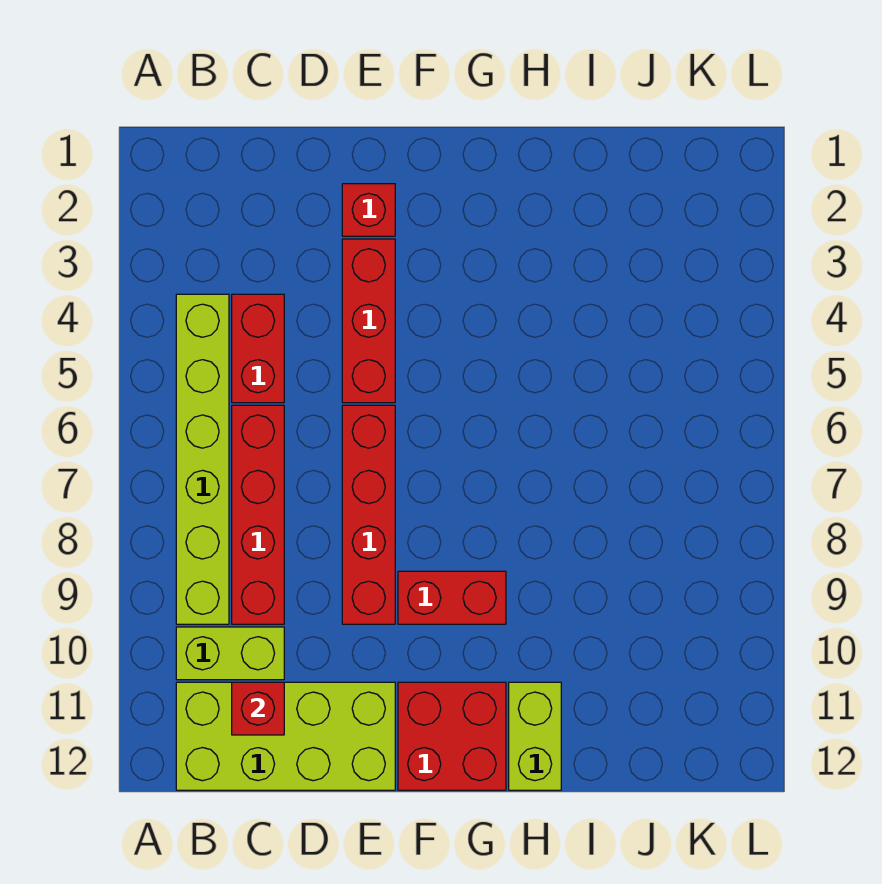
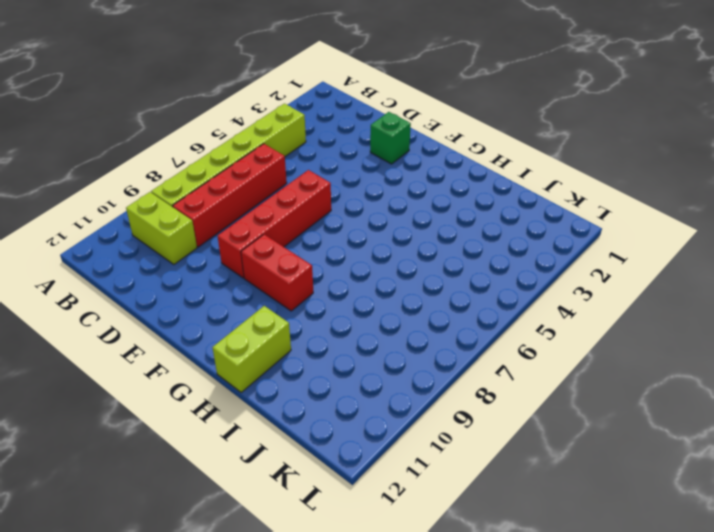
green brick E2 level 1 -> red brick E2 level 1
none -> lime brick B11:E12 level 1
none -> red brick C4:C5 level 1
none -> red brick E3:E5 level 1

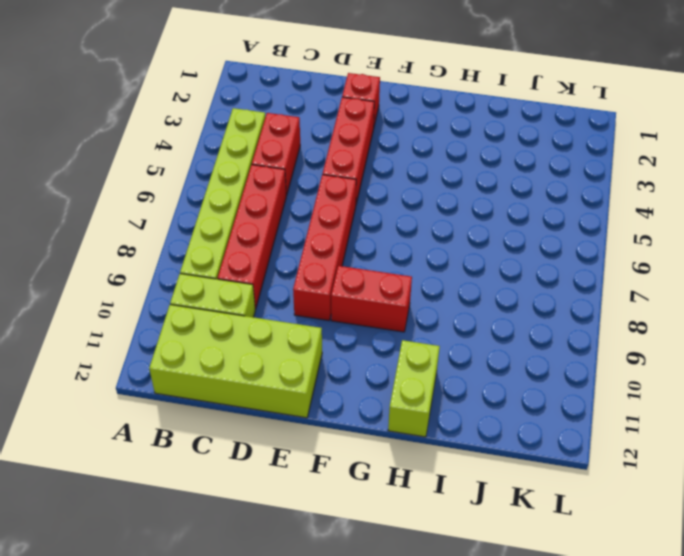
none -> red brick F11:G12 level 1
none -> red brick C11 level 2

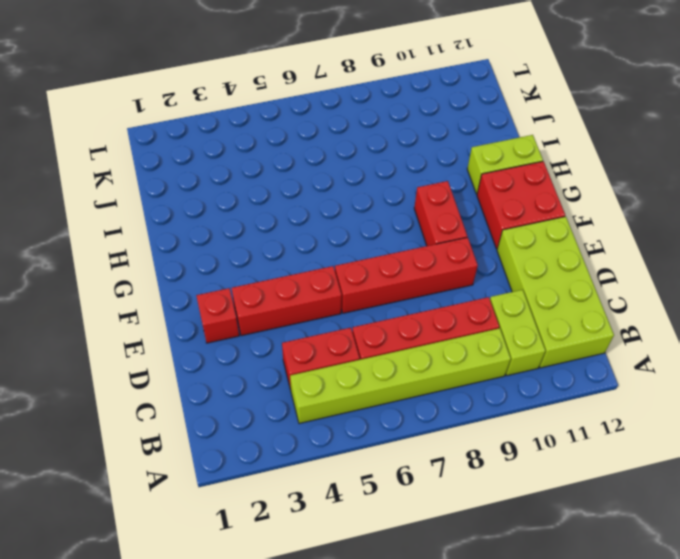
none -> red brick C11 level 2

